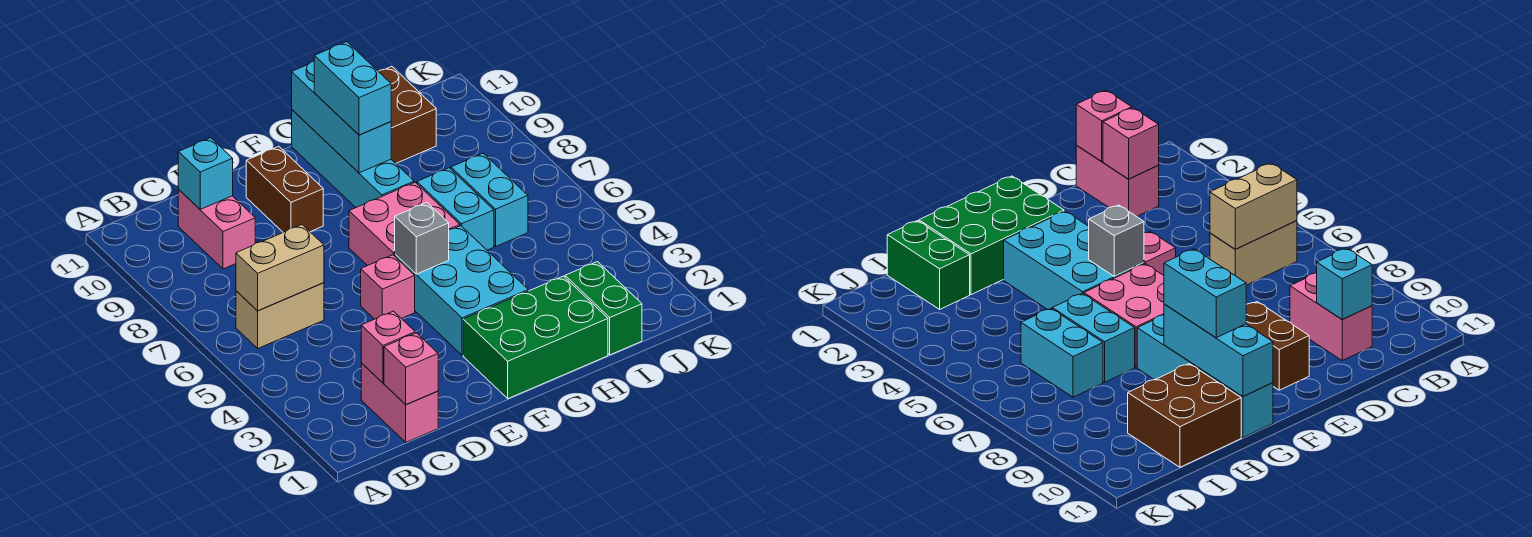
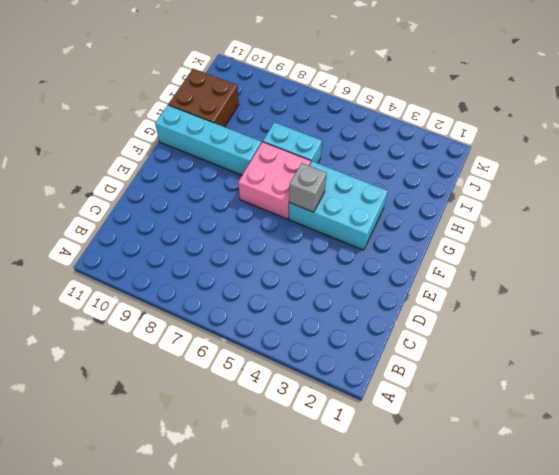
none -> tan brick B6:C6 level 1
none -> pink brick C1:C2 level 1
none -> pink brick C9:C10 level 1

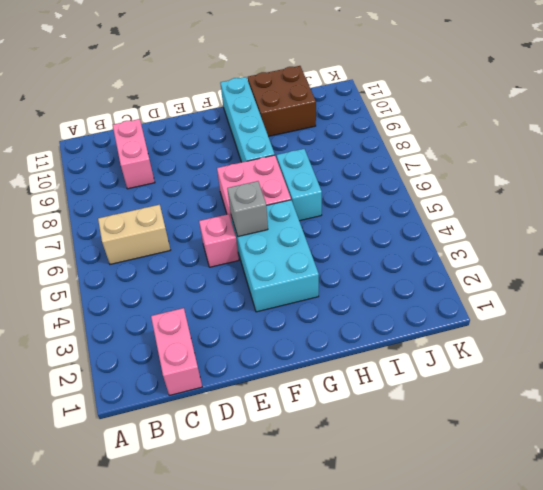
none -> brown brick E9:E10 level 1
none -> green brick F1:H2 level 1
none -> green brick I1:I2 level 1

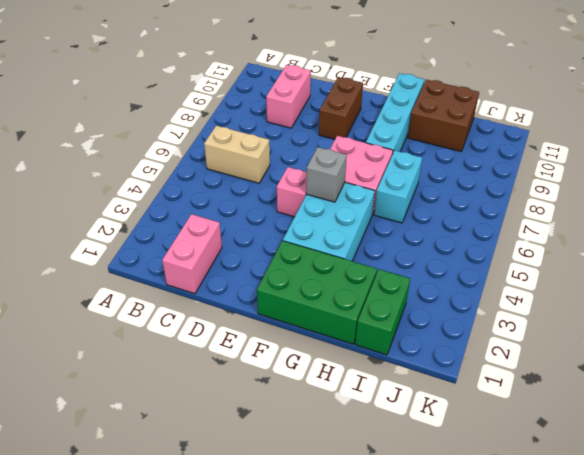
none -> cyan brick I6:I7 level 1
none -> tan brick B6:C6 level 2
none -> pink brick C1 level 2

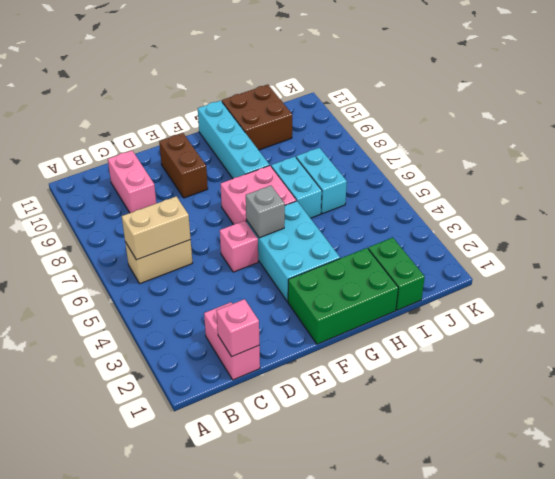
none -> pink brick C2 level 2
none -> cyan brick C10 level 2
none -> cyan brick G9:G11 level 2

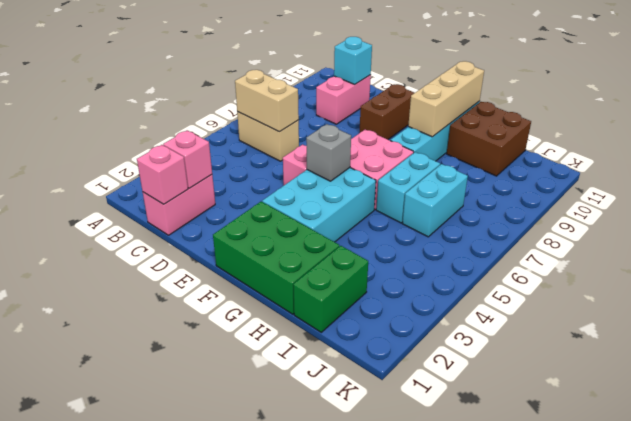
tan brick G9:G11 level 2 -> cyan brick G9:G11 level 2
none -> cyan brick G9:G10 level 3

